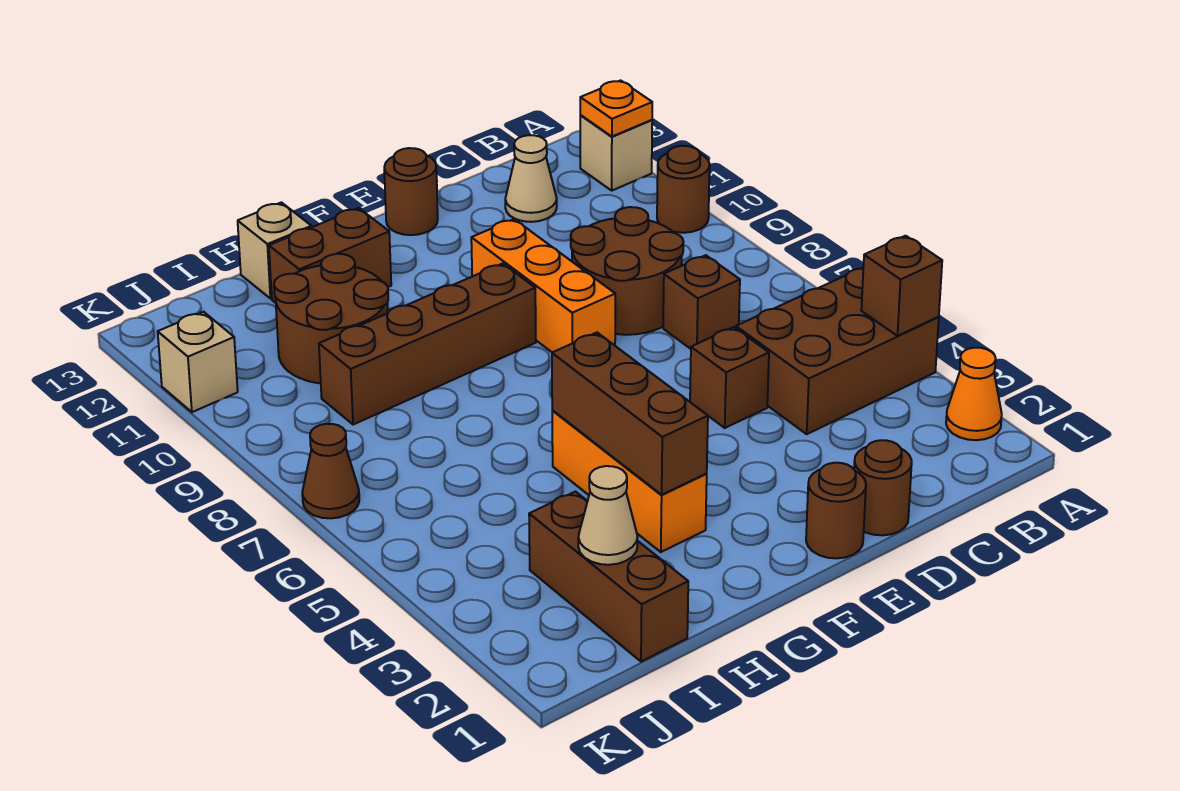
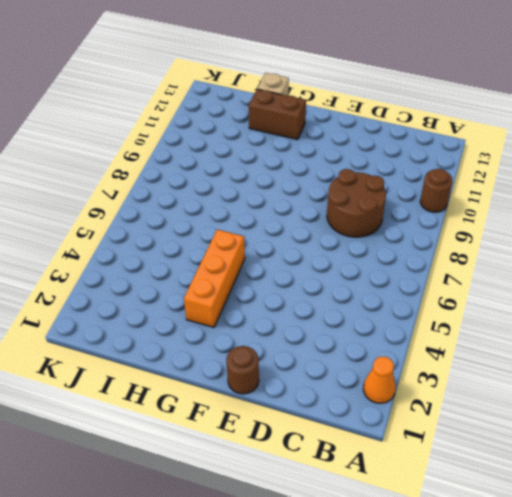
none -> brown brick A4:C5 level 1
none -> tan brick A12 level 1
none -> brown brick C7 level 1

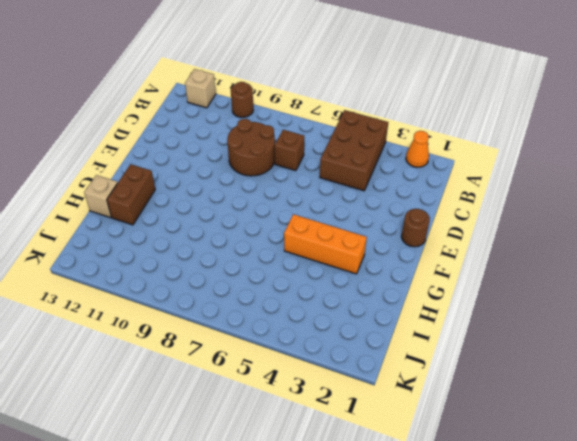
none -> tan cone C12 level 1
none -> brown round brick D1 level 1
none -> brown brick D5 level 1

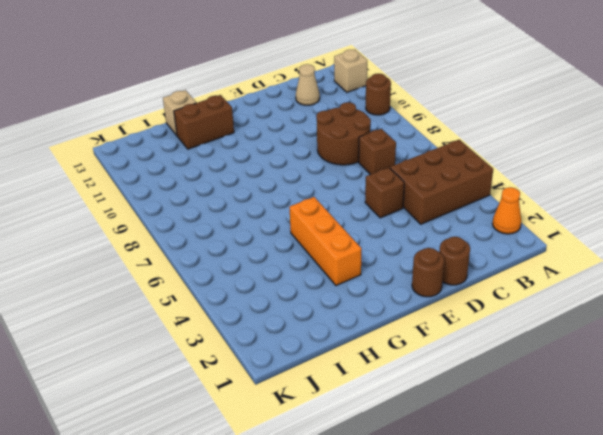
none -> orange brick E8:E10 level 1
none -> brown round brick E13 level 1
none -> brown brick F9:I9 level 1

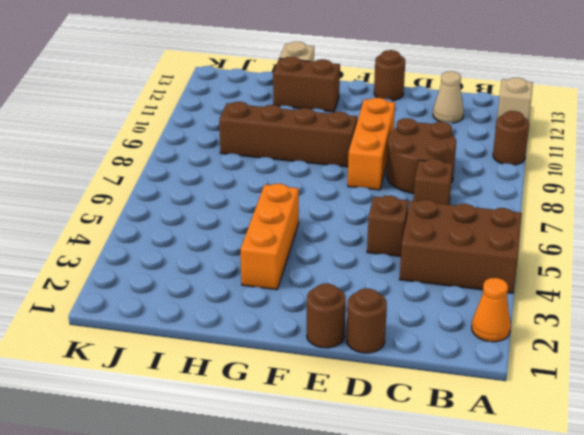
none -> brown round brick H10:I11 level 1
none -> brown brick I1:I3 level 1
none -> brown cone K7 level 1

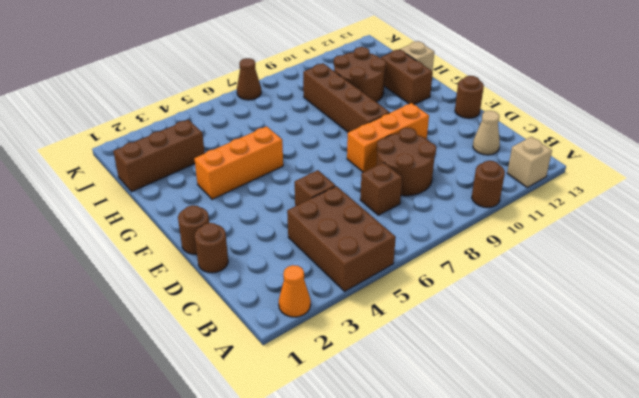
none -> tan brick K11 level 1
none -> brown brick A4 level 2
none -> orange plate A12 level 2

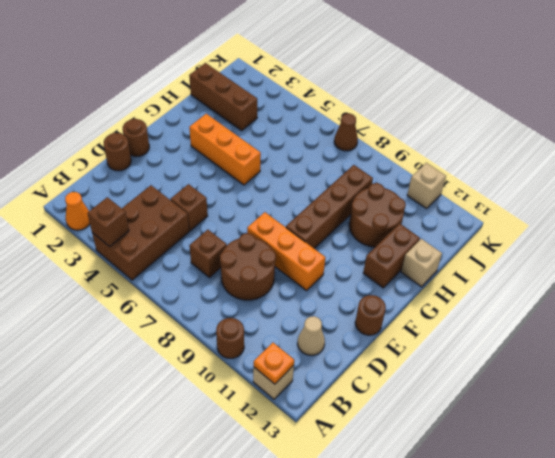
none -> brown brick G3:G5 level 2
none -> tan cone I2 level 2

